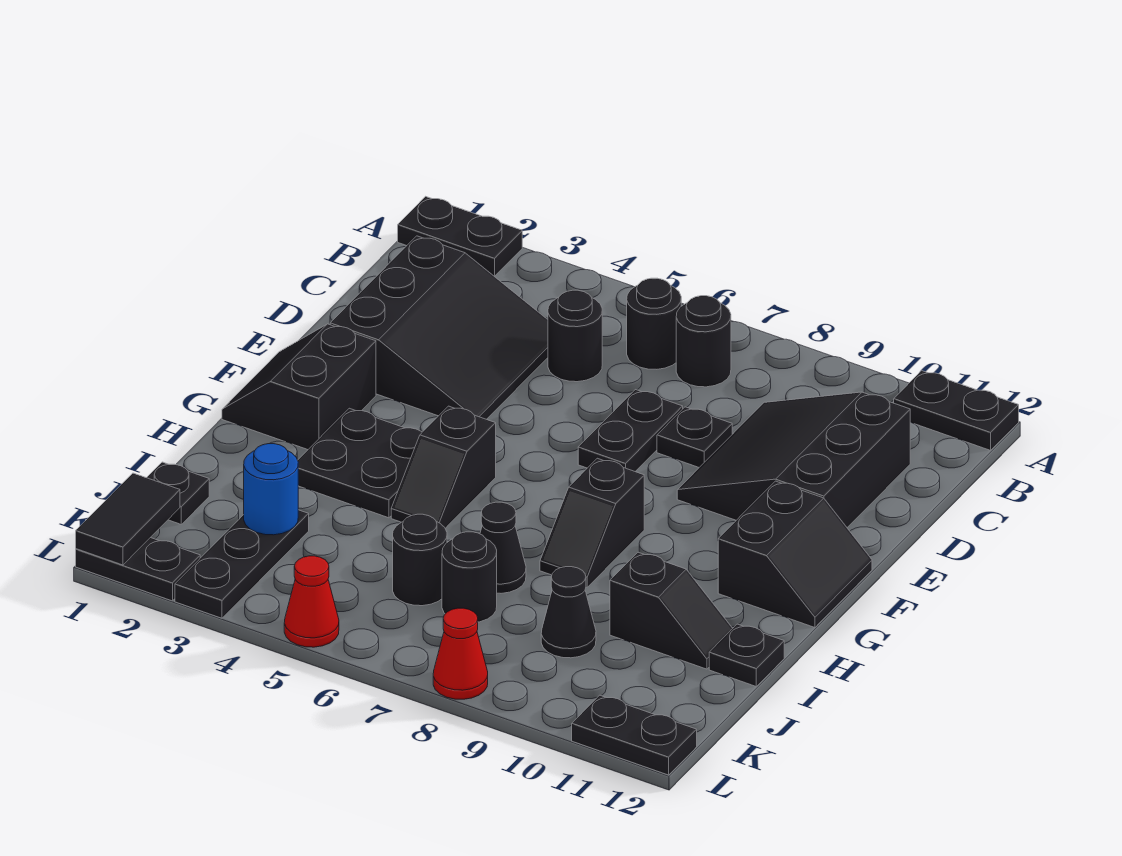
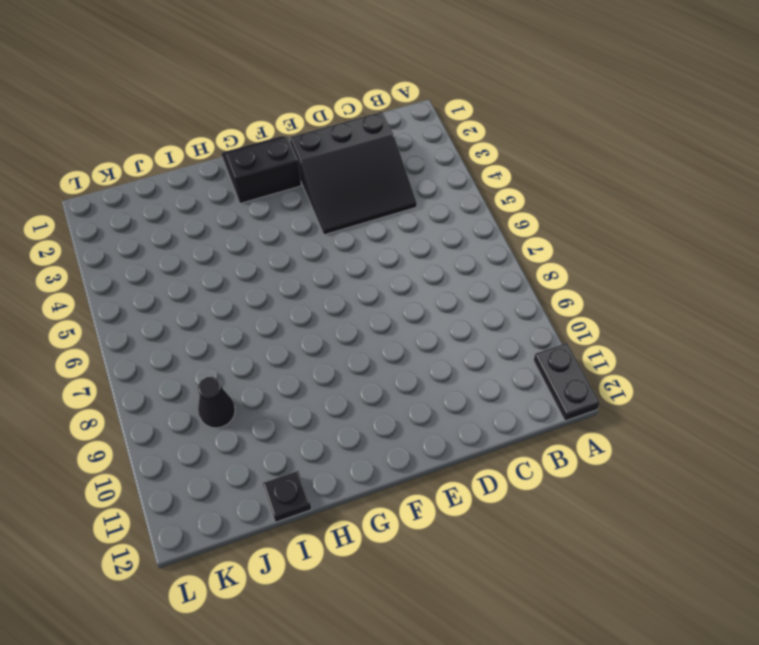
none -> black plate A1:A2 level 1
none -> black round brick B6 level 1
none -> black round brick B7 level 1

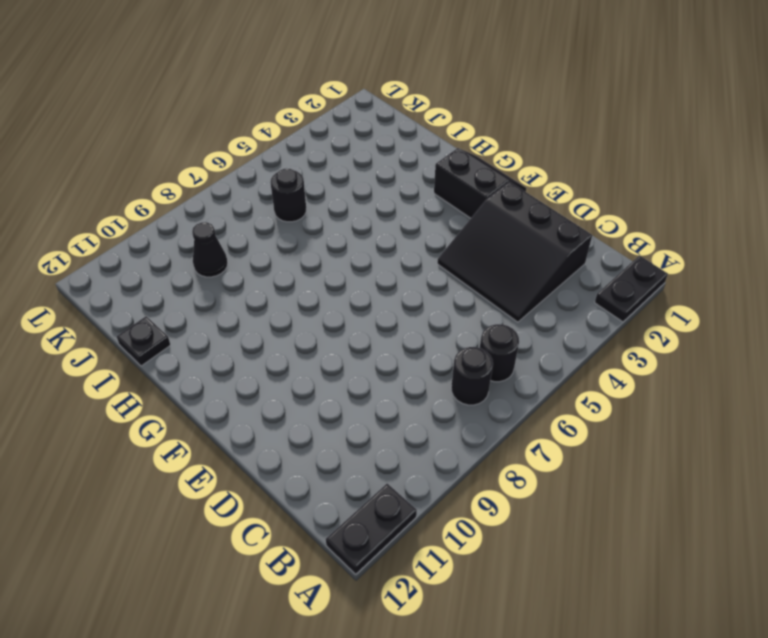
none -> black round brick C5 level 1
none -> black slope C9:E11 level 1 top 11
none -> black plate D7:E7 level 1

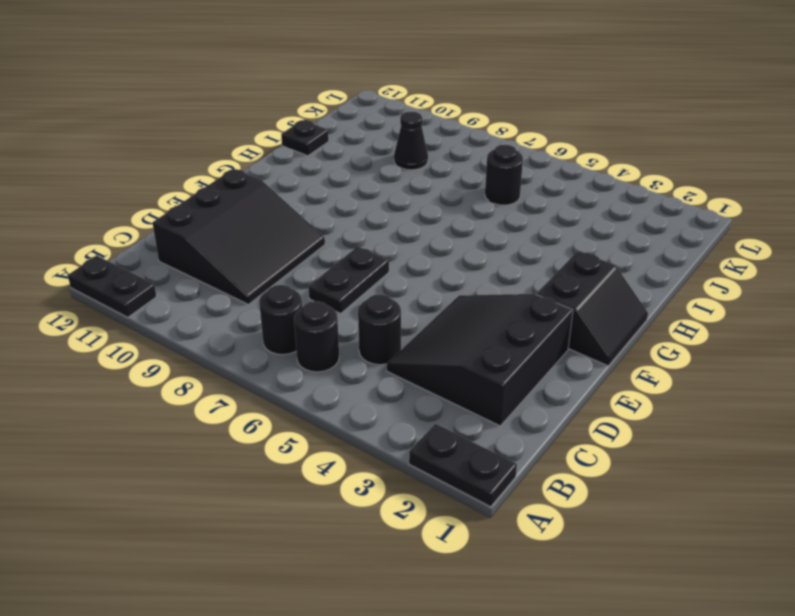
none -> black plate D8 level 1
none -> black slope F11:G12 level 1 top 11
none -> black plate G3:H4 level 1

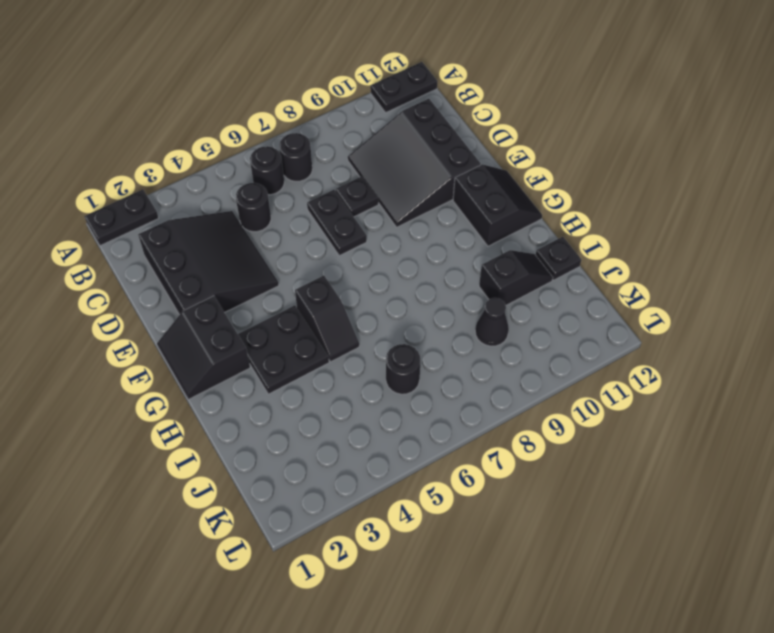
none -> black slope G8:H8 level 1 top G
none -> black cone I7 level 1
none -> black plate J1 level 1

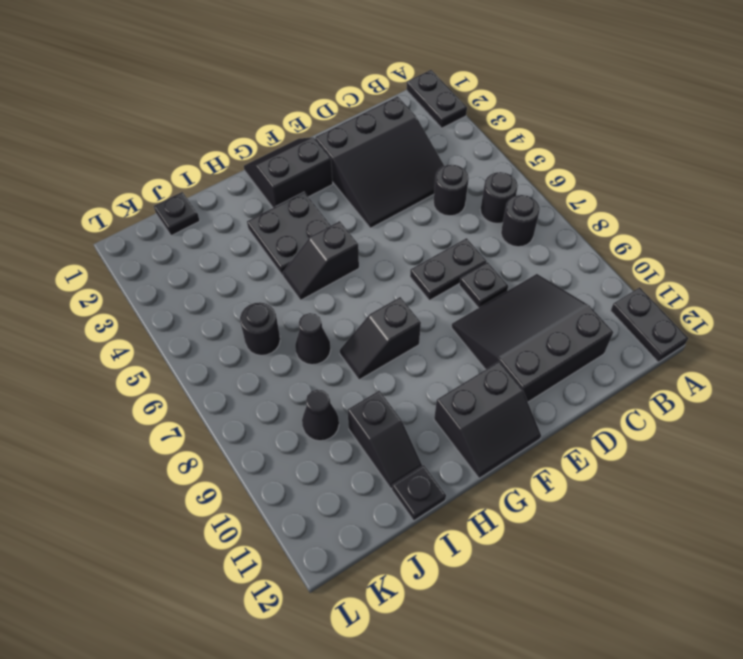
none -> black plate J3:L3 level 1
none -> black round brick J7 level 1
none -> black plate L1:L2 level 1

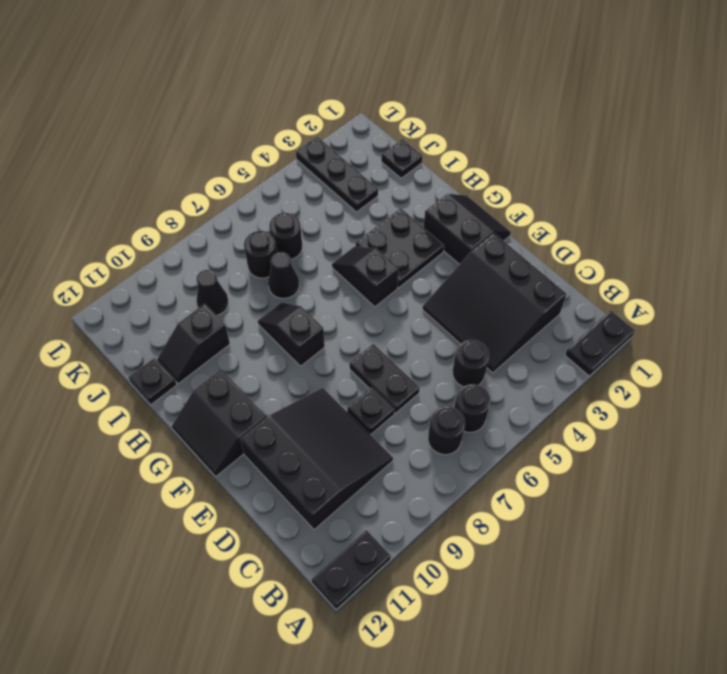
none -> black plate L1:L2 level 1
none -> red cone L5 level 1
none -> red cone L8 level 1

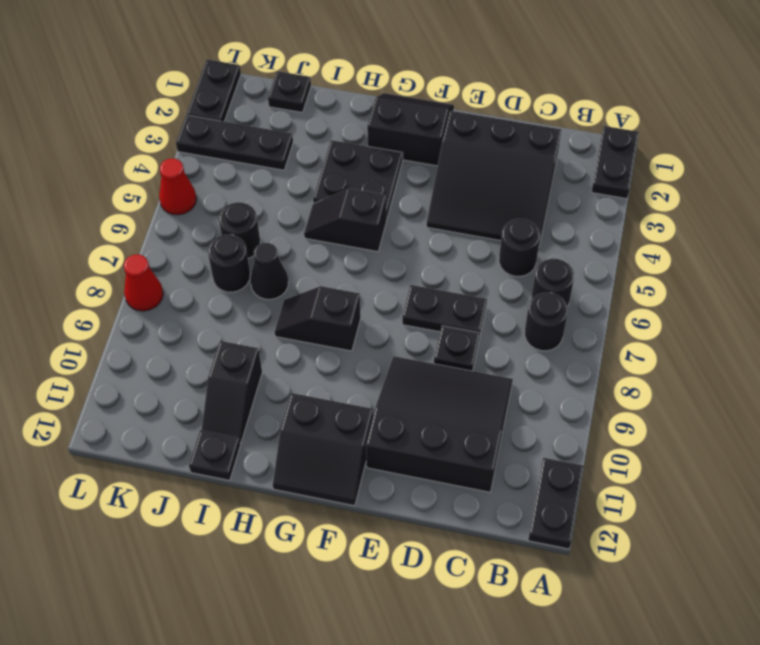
none -> black cone J9 level 1
none -> black plate L11:L12 level 1
none -> blue round brick J3 level 2

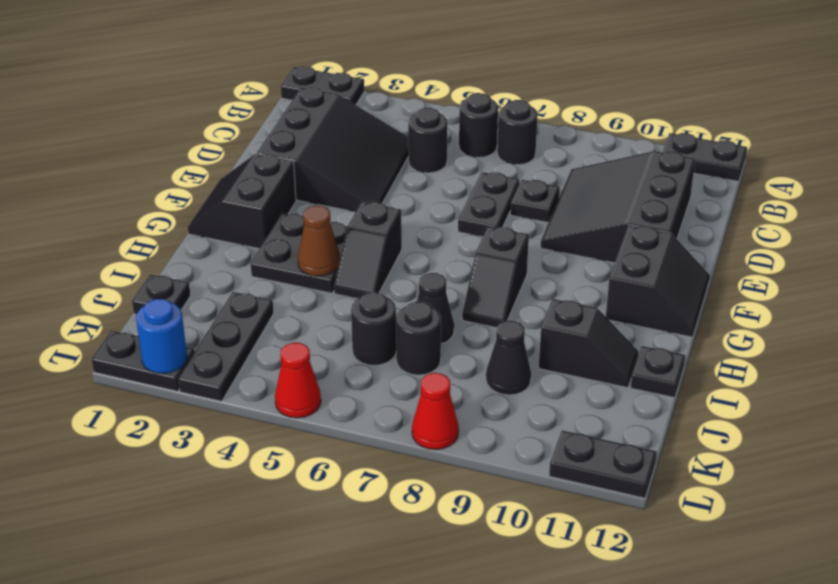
brown cone H4 level 2 -> none
blue round brick L2 level 2 -> blue round brick J3 level 2
none -> black tile K1:L1 level 2

